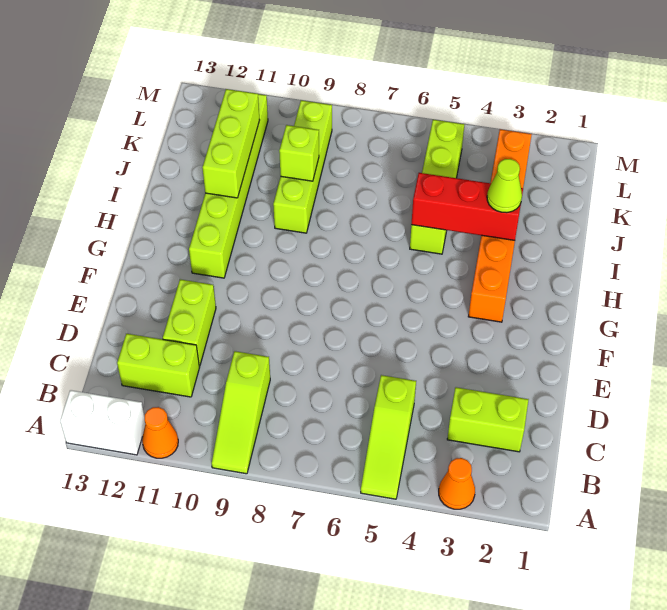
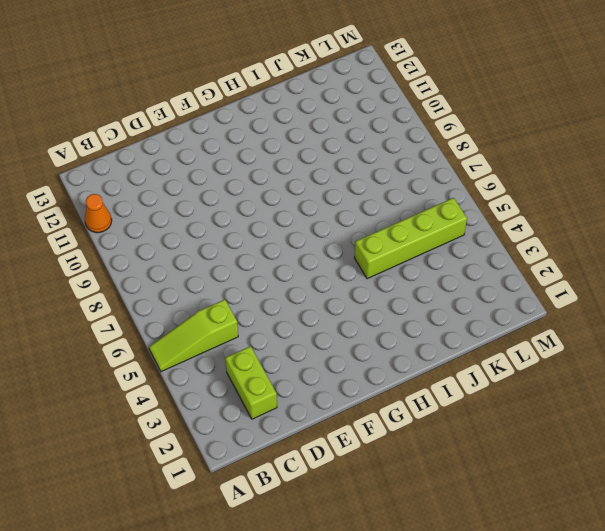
none -> orange cone A3 level 1
none -> lime slope A9:C9 level 1 top C
none -> white brick A12:A13 level 1

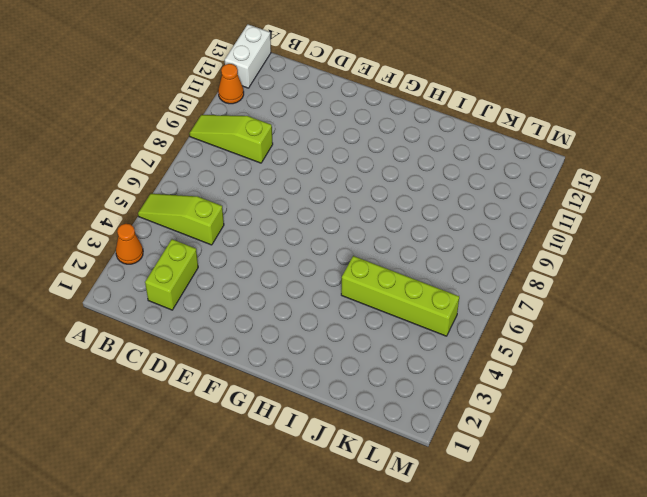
none -> lime brick C11:C12 level 1
none -> lime brick D11:E11 level 1
none -> orange brick G3:L3 level 1

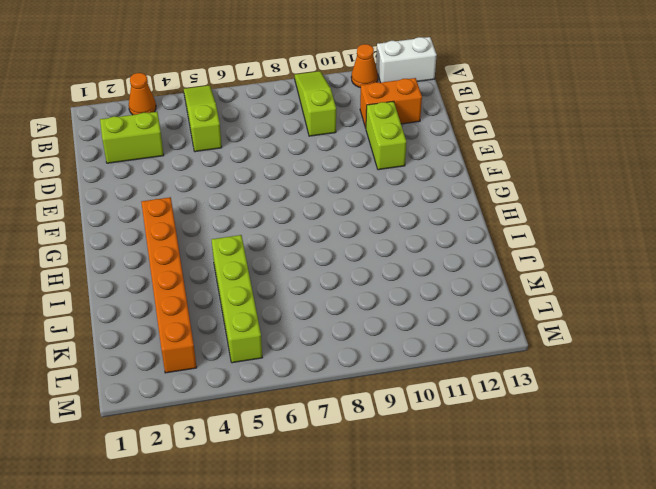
orange brick C11:C12 level 1 -> lime brick C11:C12 level 1
none -> lime brick G11:L11 level 1
none -> lime brick I9:L9 level 1
none -> red brick I3:I5 level 2

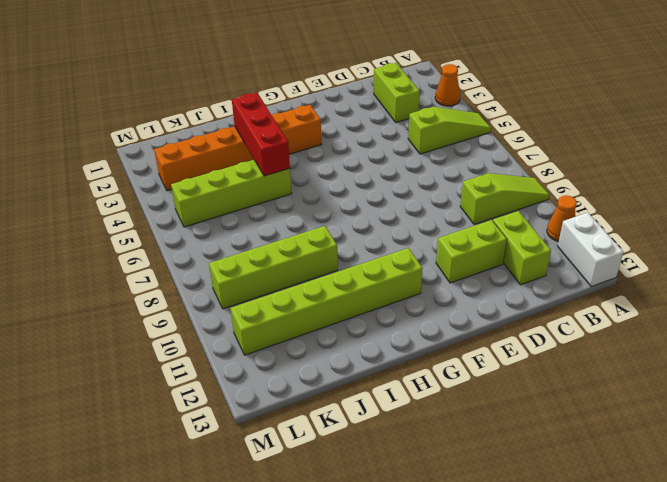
none -> lime brick I11:K11 level 2
none -> lime brick J9 level 2
none -> lime cone I3 level 3

